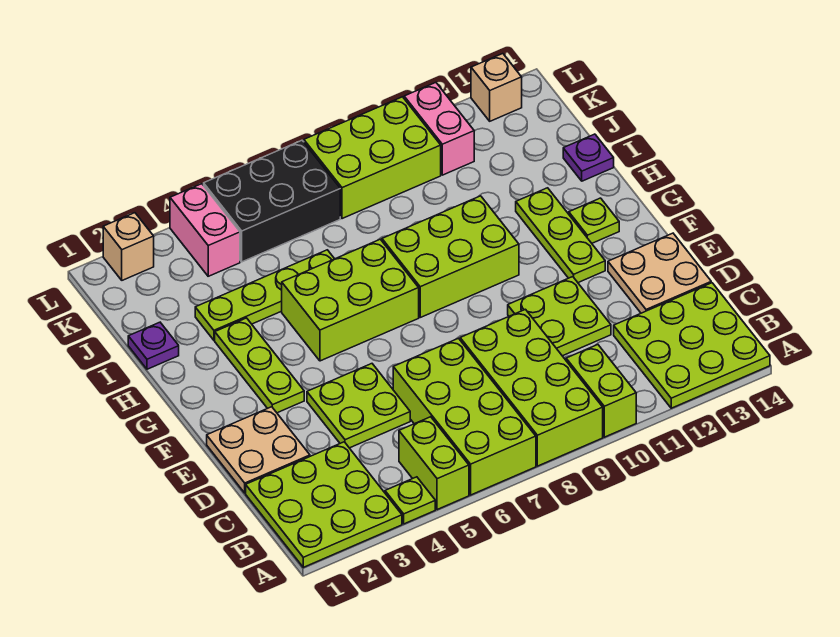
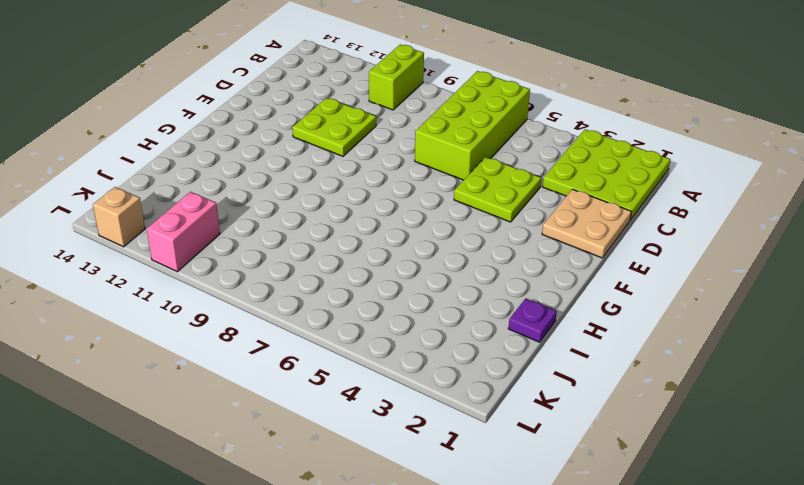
none -> lime plate A4 level 1
none -> lime brick A5:B5 level 1
none -> lime brick A8:D9 level 1

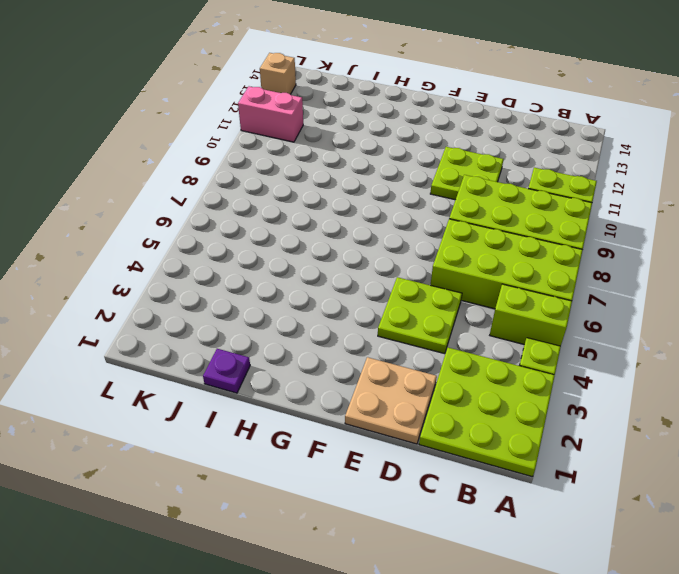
none -> lime plate A12:C14 level 1
none -> tan plate D13:E14 level 1
none -> lime plate F3:H3 level 1

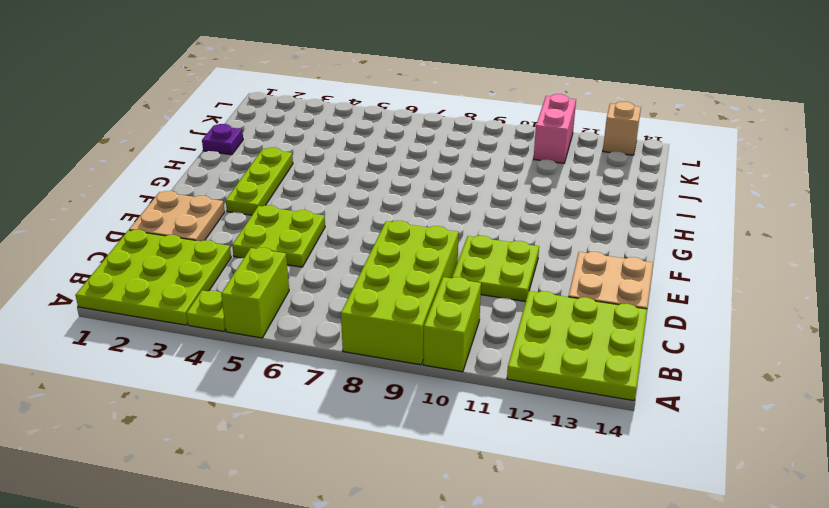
none -> lime brick A6:D7 level 1
none -> lime plate F12:H12 level 1
none -> lime brick G5:H7 level 1

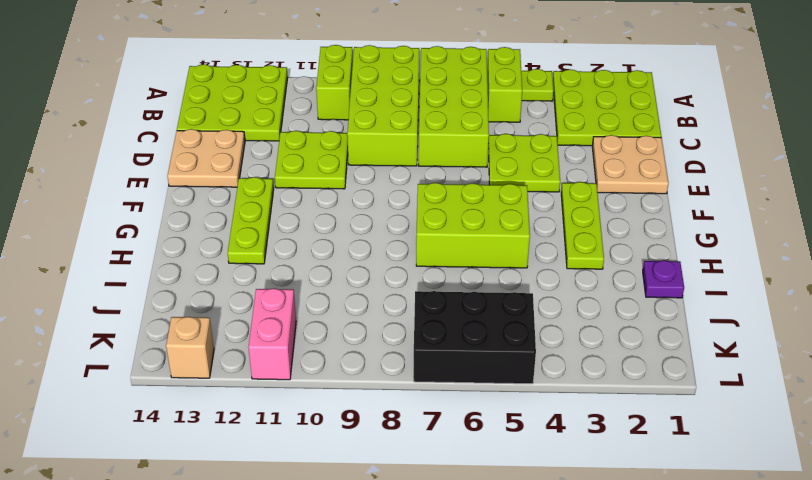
none -> lime brick G8:H10 level 1
none -> lime plate G13 level 1
none -> lime plate I3:I6 level 1

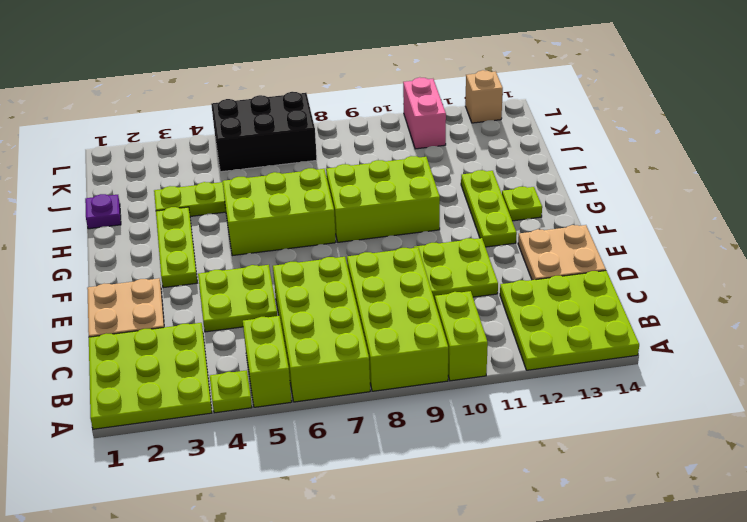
none -> purple plate I14 level 1
none -> pink brick K4:L4 level 1
none -> lime brick K8:L10 level 1

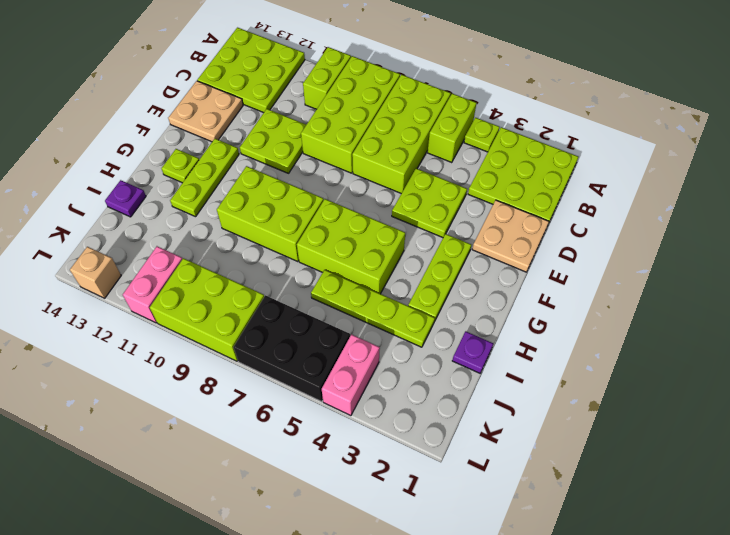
none -> tan brick L2 level 1

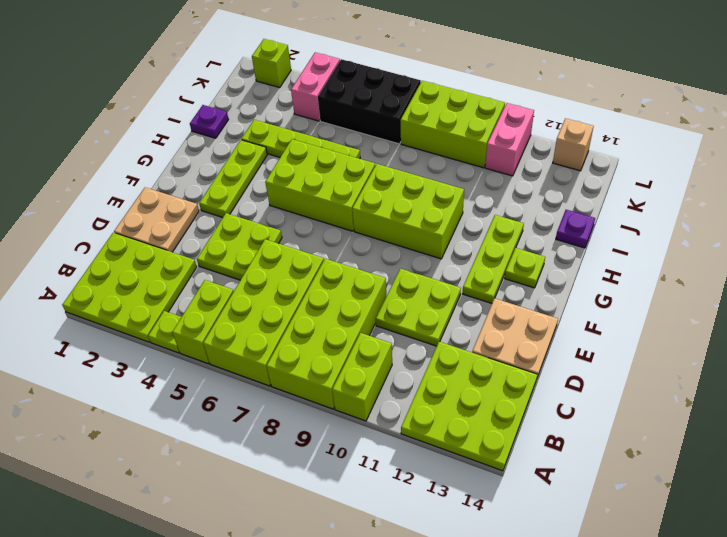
lime brick L2 level 1 -> tan brick L2 level 1

